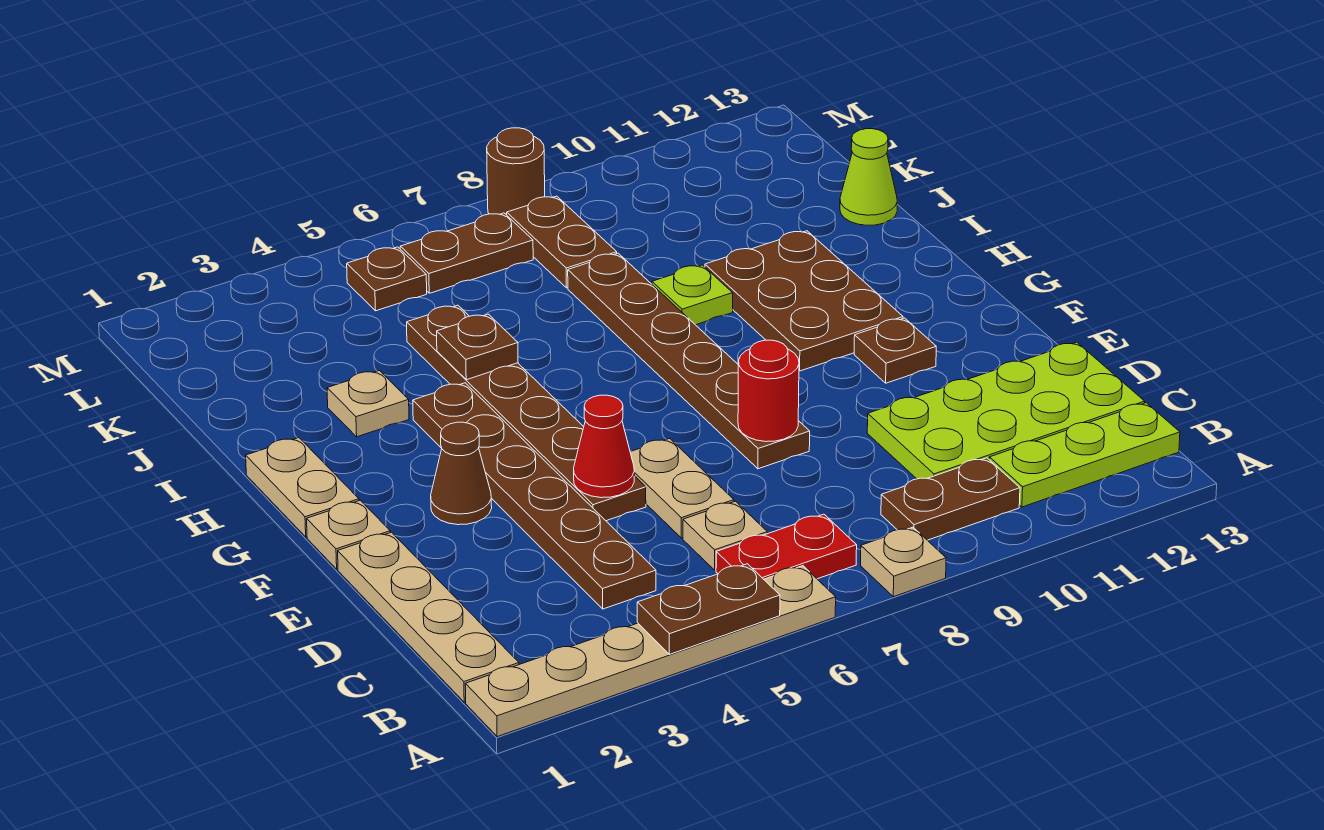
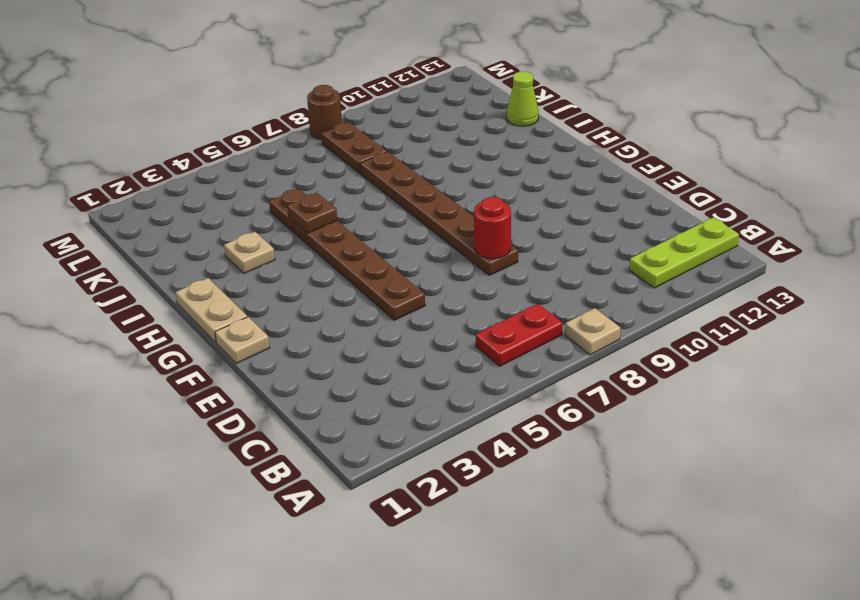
none -> tan plate A1:A6 level 1
none -> tan plate B1:E1 level 1
none -> brown plate B9:B10 level 1

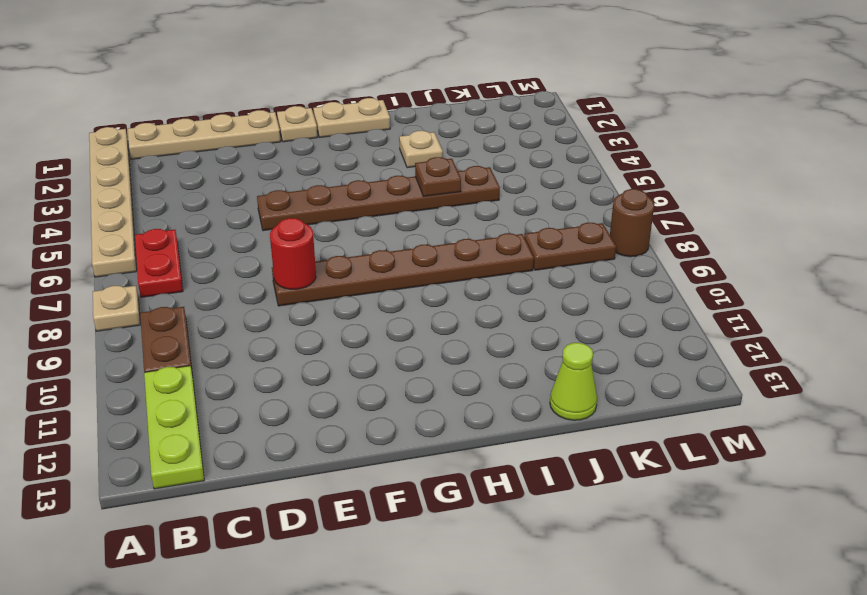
none -> brown plate C4:H4 level 1
none -> tan plate C6 level 1
none -> lime plate C10:D13 level 1

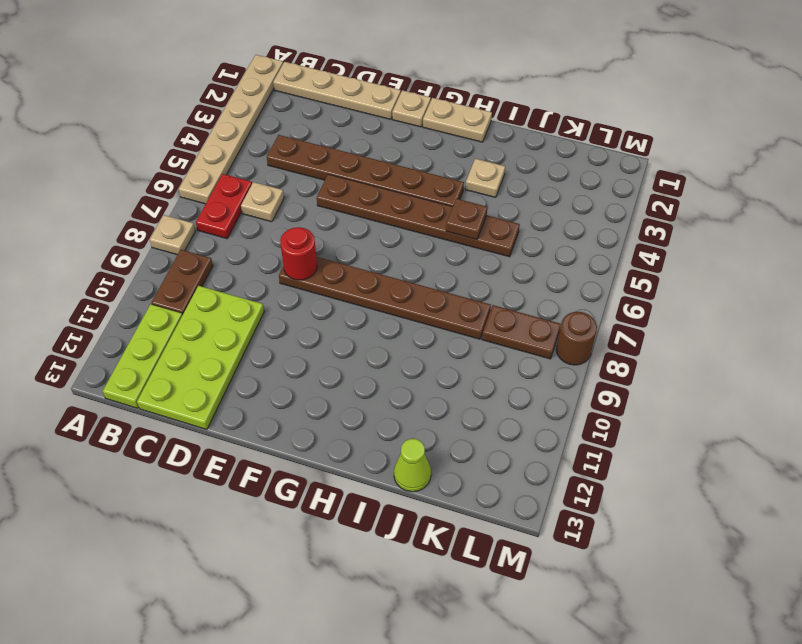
none -> tan plate D6:E6 level 1
none -> brown cone F3 level 1
none -> brown plate F11 level 1

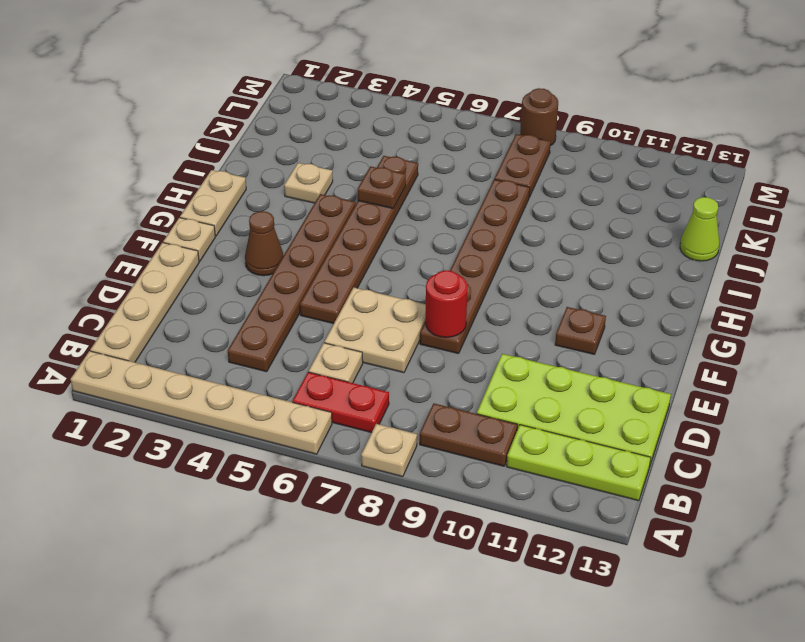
tan plate D6:E7 level 1 -> tan plate D6:E6 level 1
none -> brown plate G10:I11 level 1
none -> lime plate I9 level 1
none -> brown plate L5 level 1

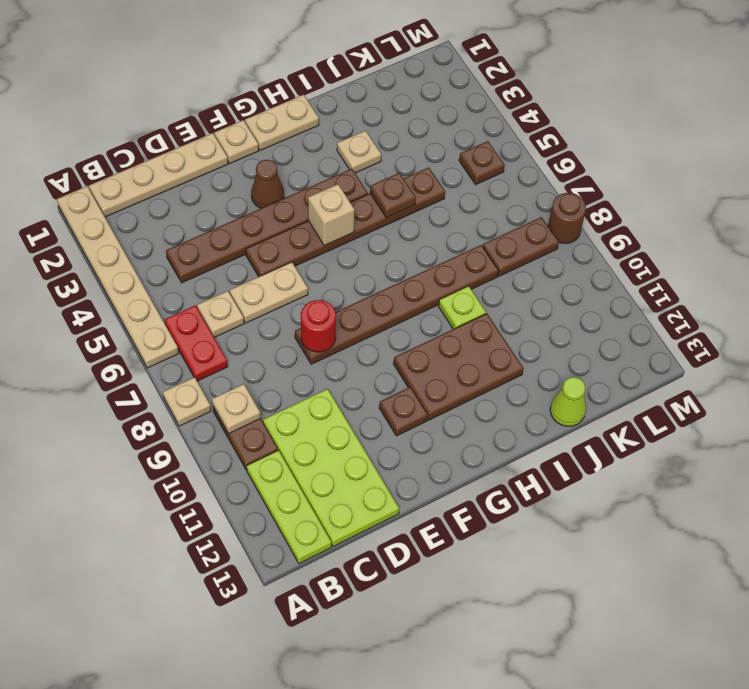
tan plate B9 level 2 -> none
tan brick G5 level 2 -> none
none -> brown plate L6:L7 level 1
none -> brown plate A4:A5 level 2
none -> red cone E5 level 2

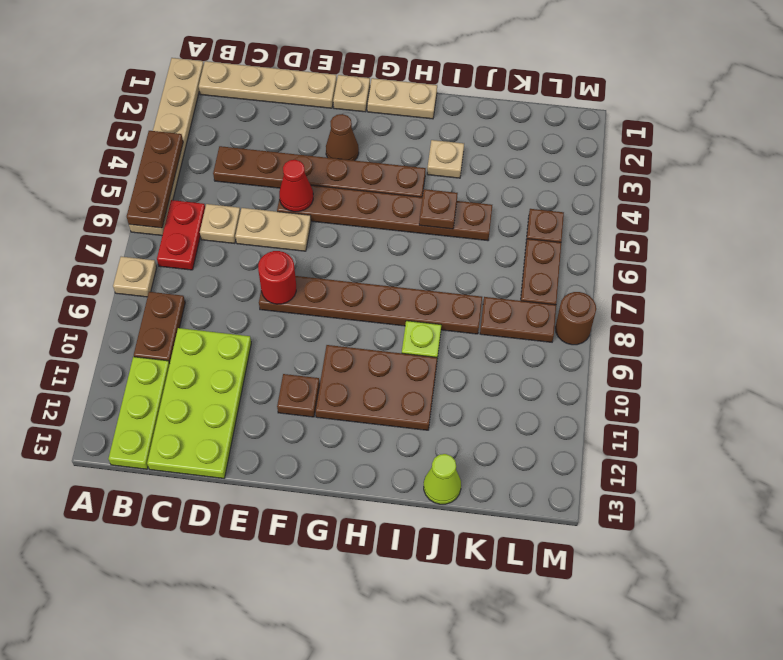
brown plate A4:A6 level 2 -> brown plate A4:A5 level 2

